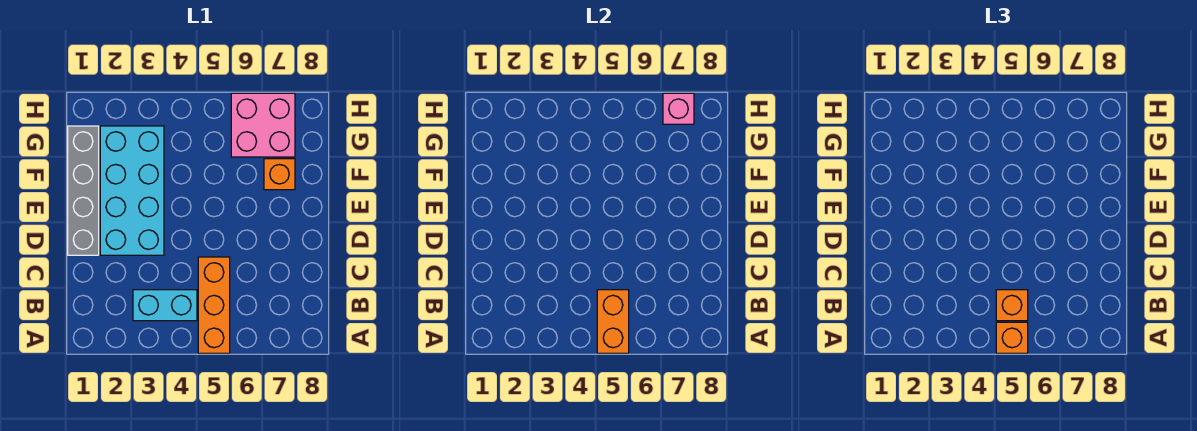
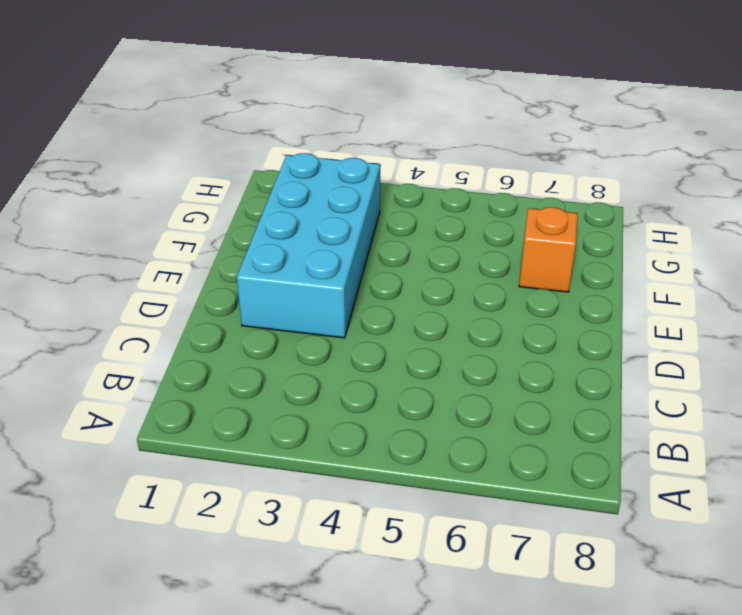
none -> orange brick A5:C5 level 1
none -> cyan brick B3:B4 level 1

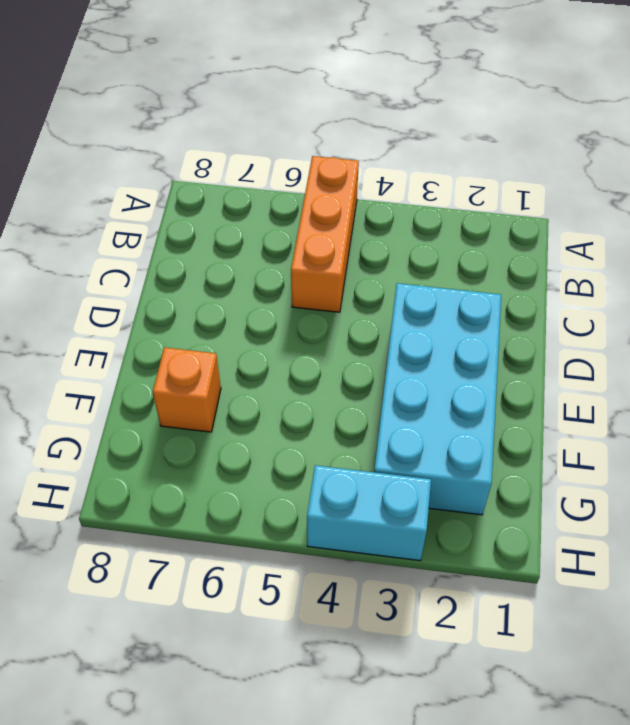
cyan brick H3:H4 level 1 -> cyan brick B3:B4 level 1
none -> grey brick D1:G1 level 1
none -> pink brick G6:H7 level 1

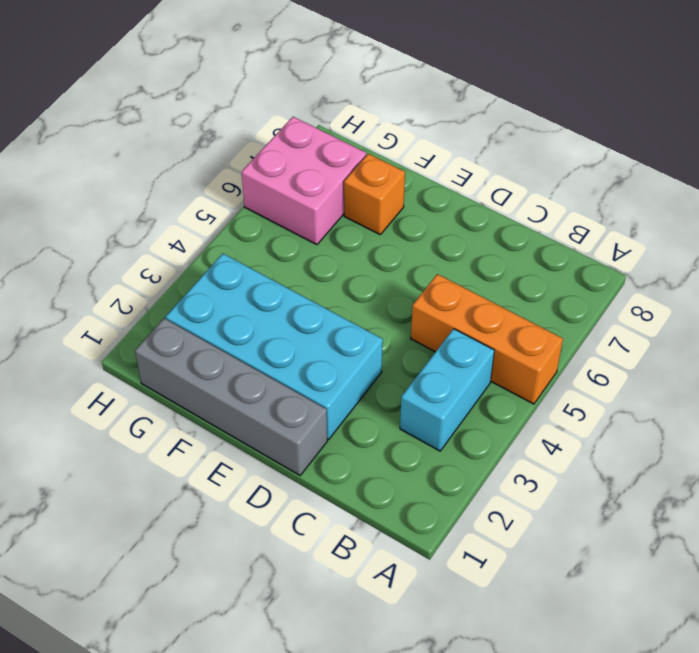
none -> orange brick A5:B5 level 2
none -> pink brick H7 level 2

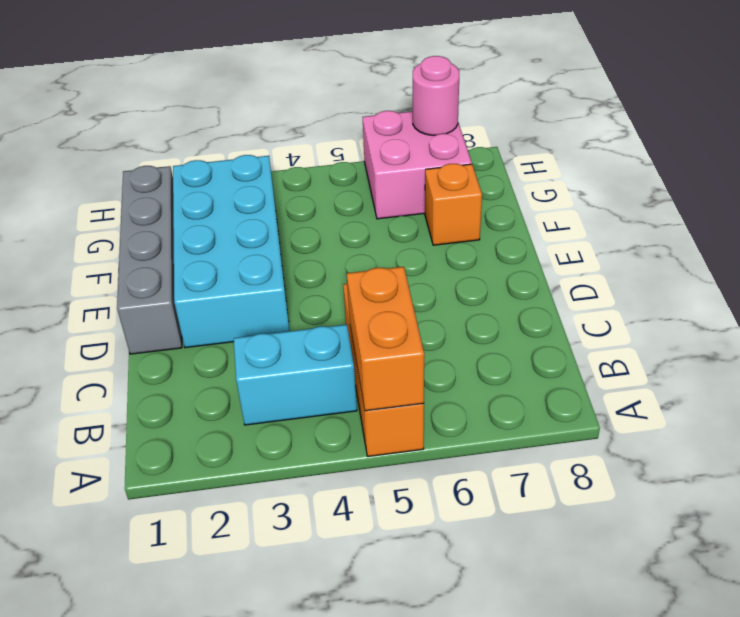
pink round brick H7 level 2 -> pink brick H7 level 2
none -> orange brick A5 level 3
none -> orange brick B5 level 3

